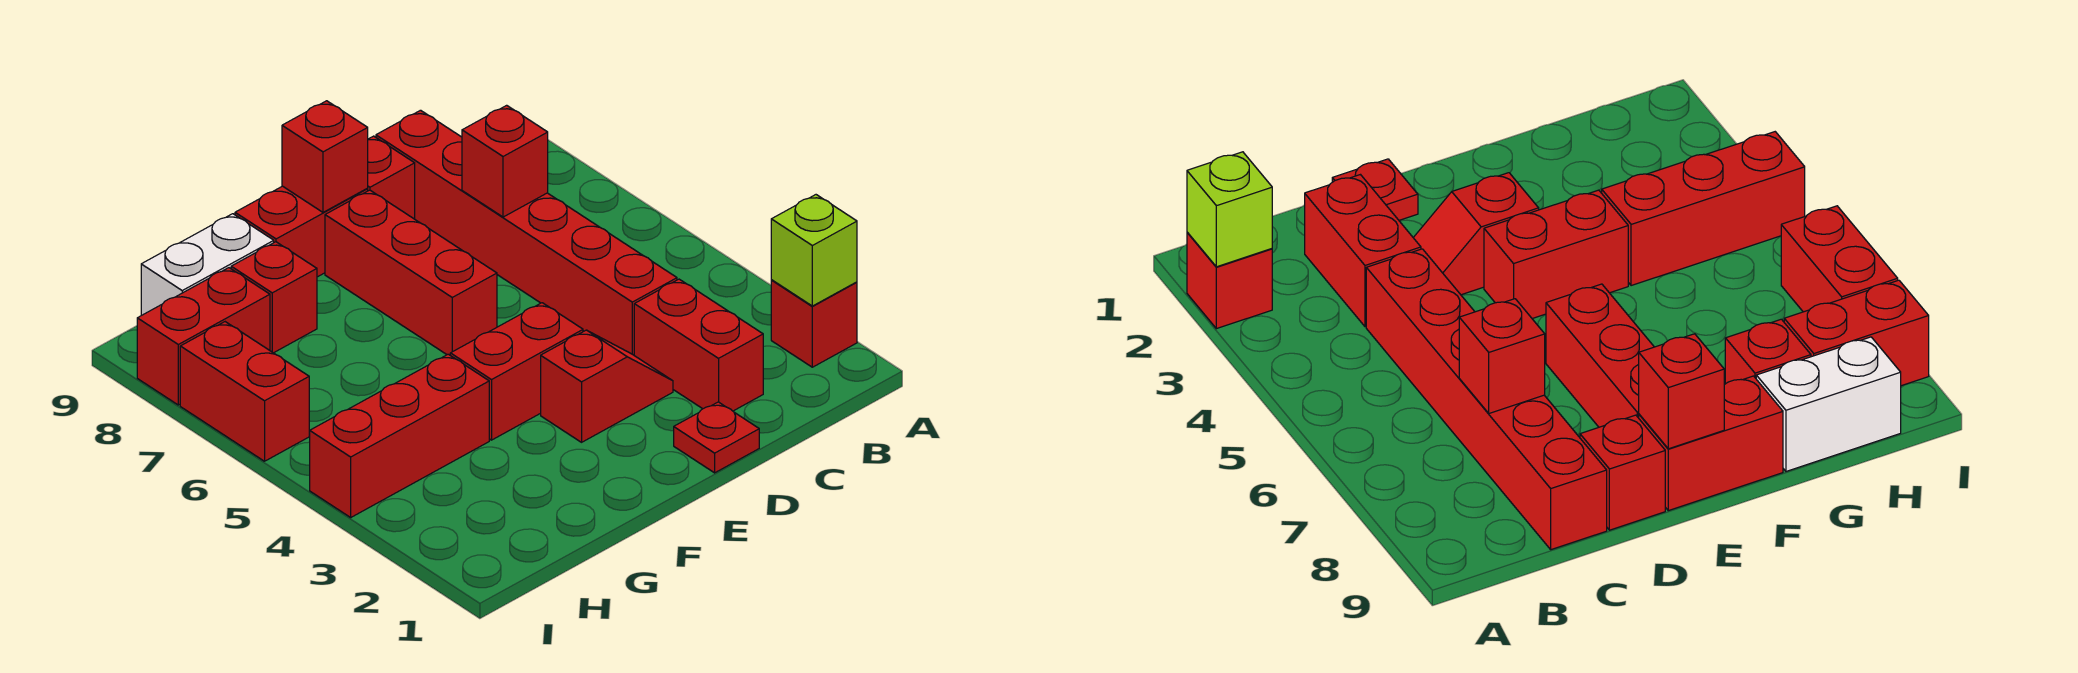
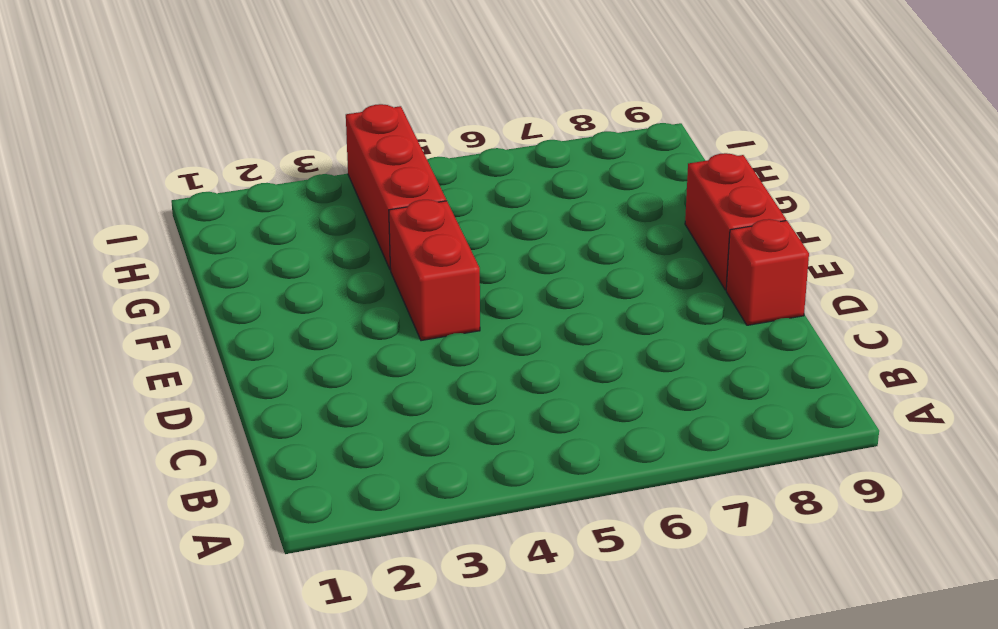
none -> red brick A2 level 1
none -> red brick C2:C3 level 1
none -> red brick C4:C9 level 1

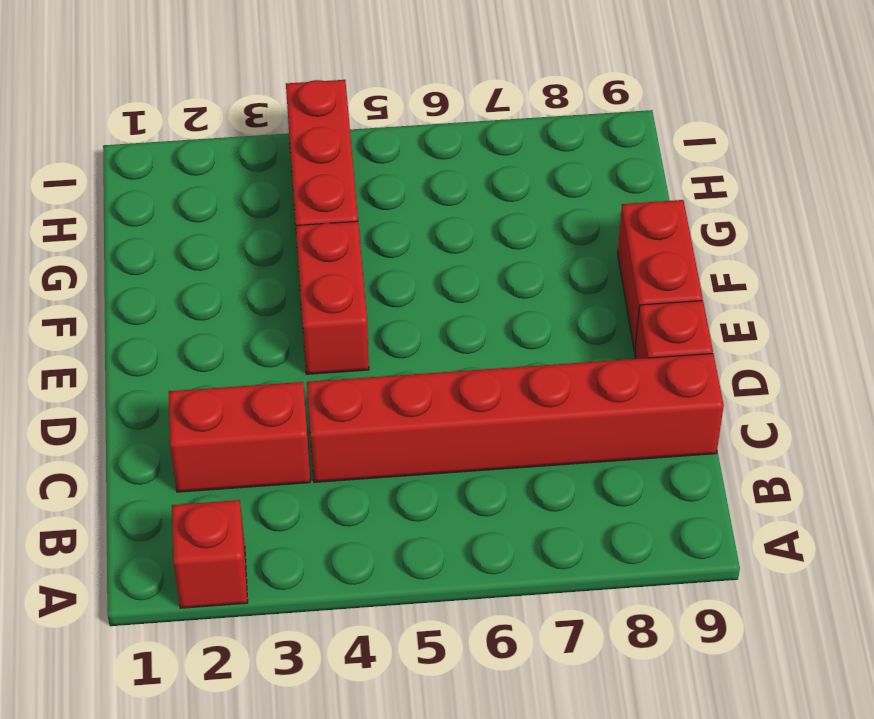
none -> red plate D1 level 1
none -> red slope D3:E3 level 1 top E
none -> red brick E6:E8 level 1

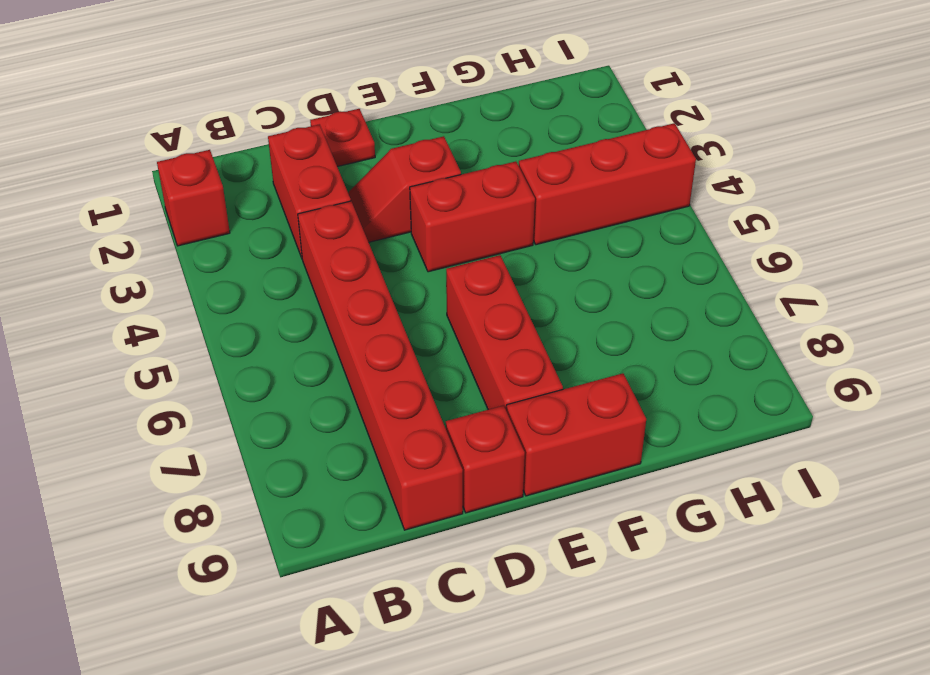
none -> red brick G8 level 1
none -> white brick G9:H9 level 1
none -> red brick H8:I8 level 1

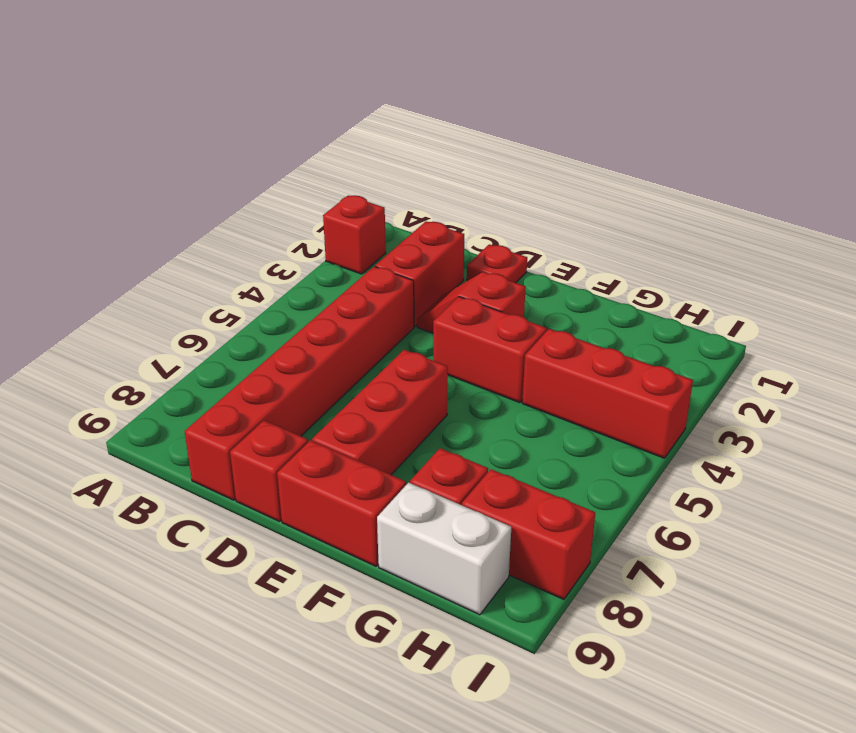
none -> red brick I6:I7 level 1
none -> lime brick A2 level 2
none -> red brick C7 level 2

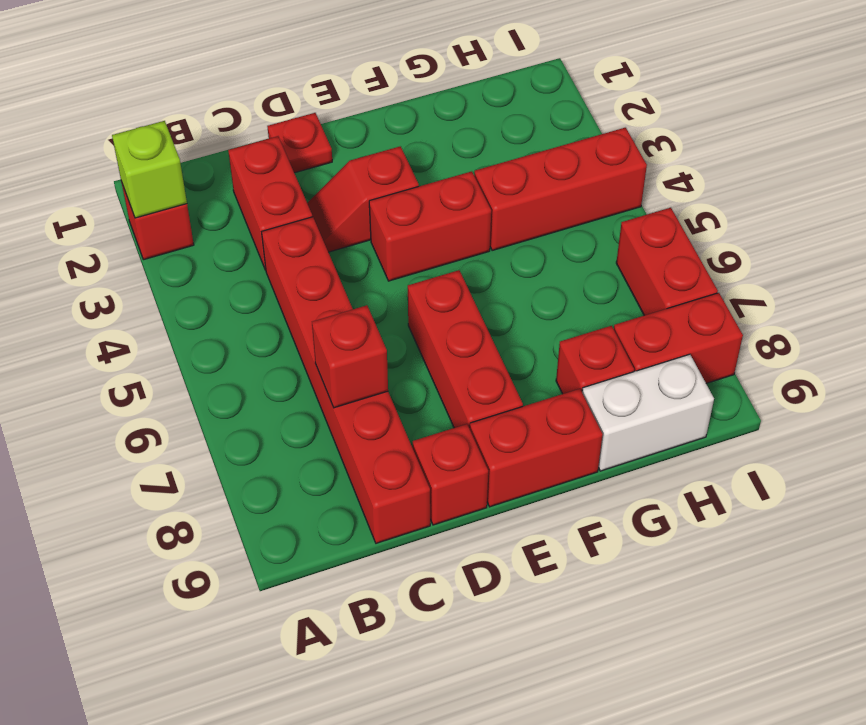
none -> red brick E9 level 2

